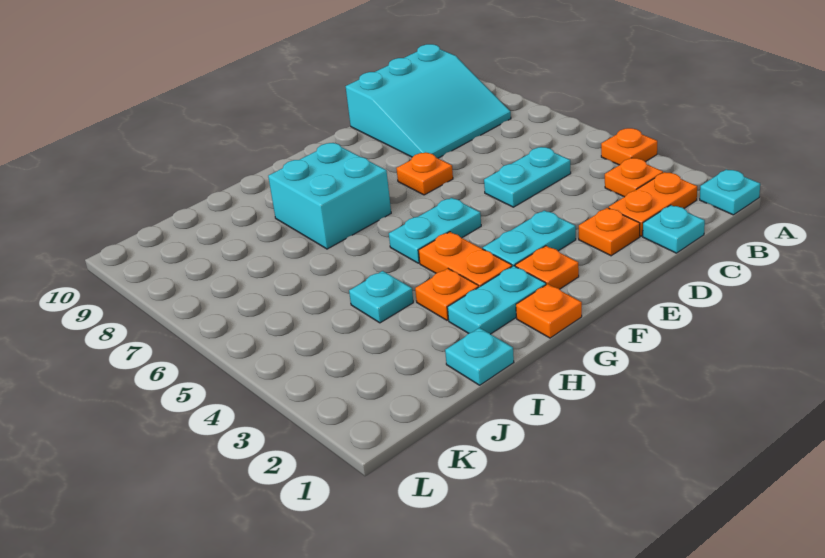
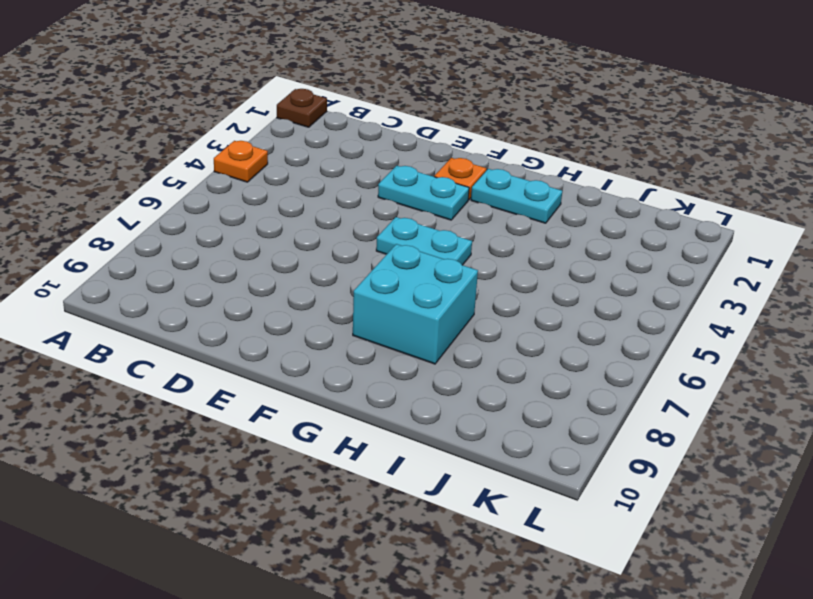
brown plate A1 level 1 -> cyan plate A1 level 1
none -> orange plate B2:C2 level 1
none -> orange plate B3 level 1
none -> cyan slope B8:D10 level 1 top 10

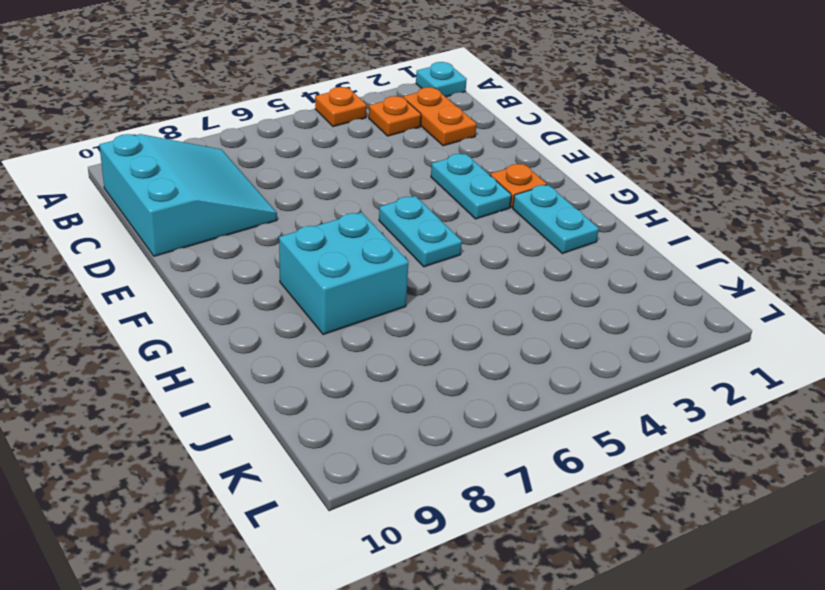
none -> cyan plate C1 level 1
none -> cyan plate C5:D5 level 1
none -> orange plate D2 level 1

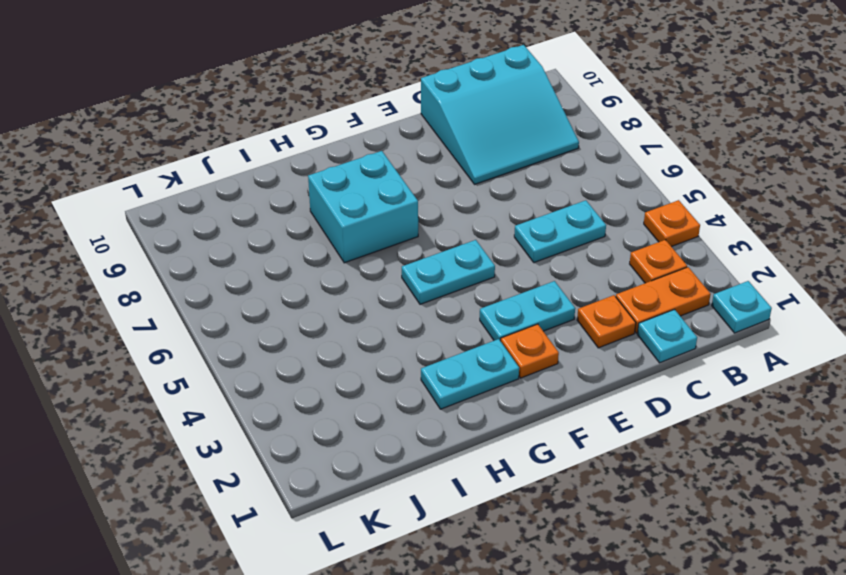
none -> orange plate E7 level 1
none -> orange plate G1 level 1
none -> orange plate G3:G4 level 1

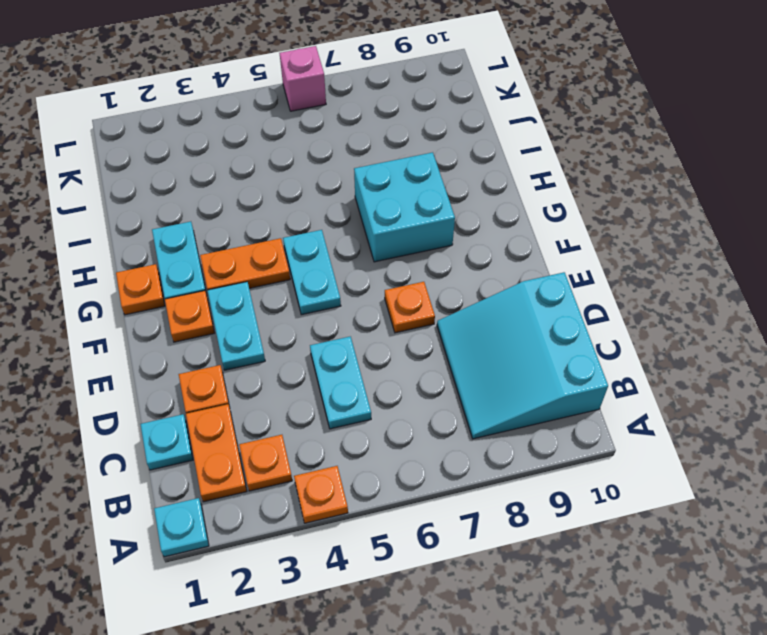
pink brick L6 level 1 -> none
none -> orange plate H3 level 1
none -> cyan plate I1 level 1
none -> cyan plate I4 level 1

